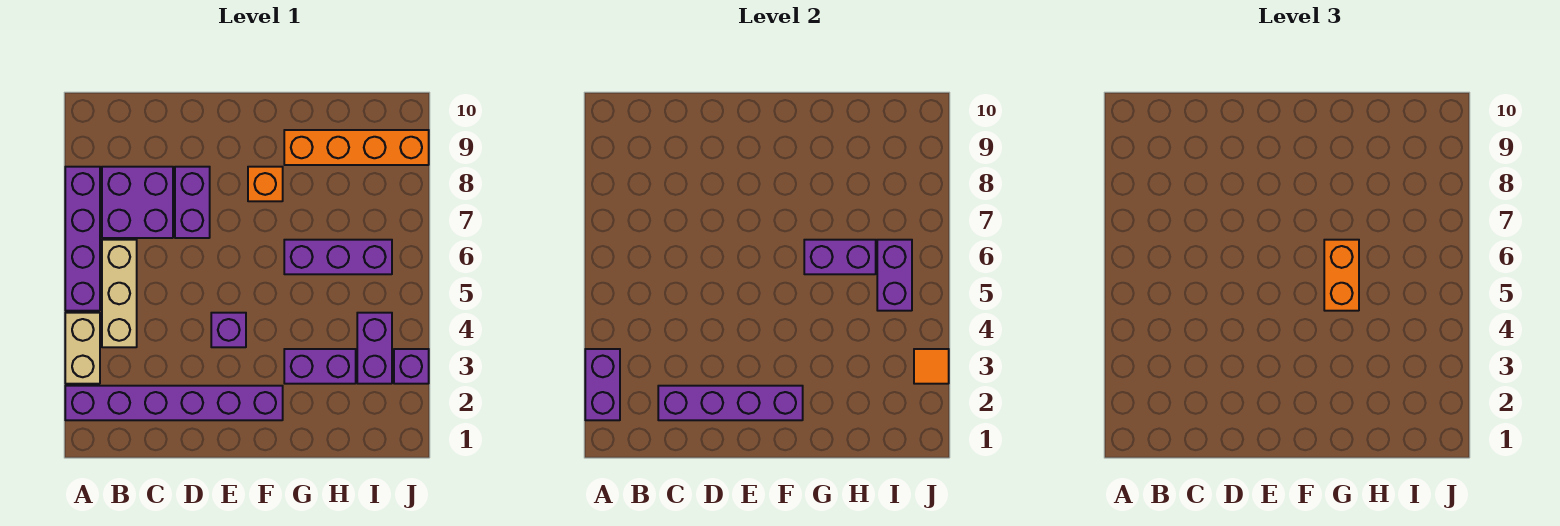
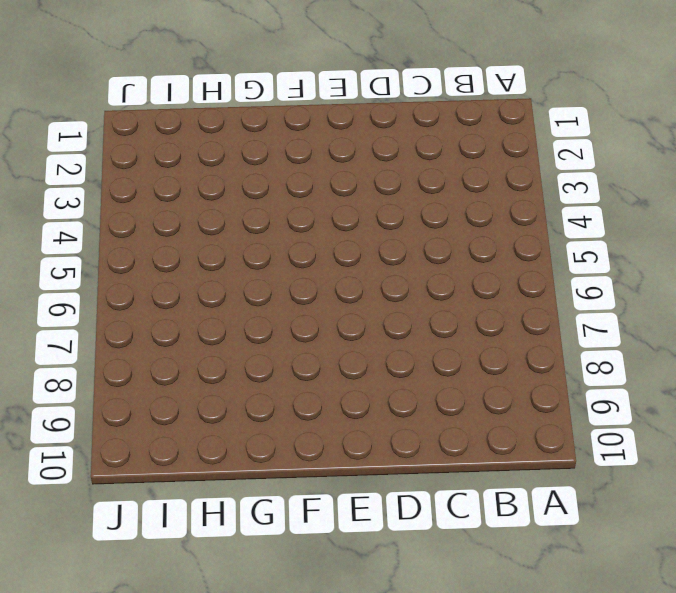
none -> purple brick A2:F2 level 1
none -> tan brick A3:A4 level 1
none -> purple brick A5:A8 level 1

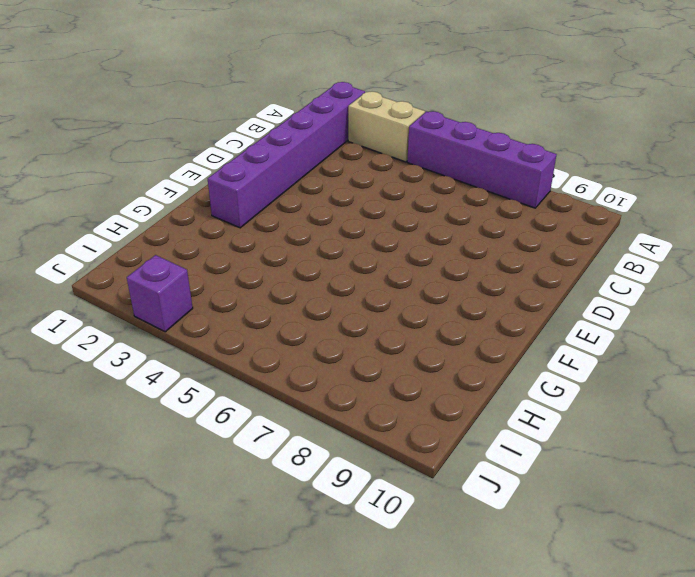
none -> tan brick B4:B6 level 1
none -> purple brick B7:C8 level 1
none -> purple brick D7:D8 level 1

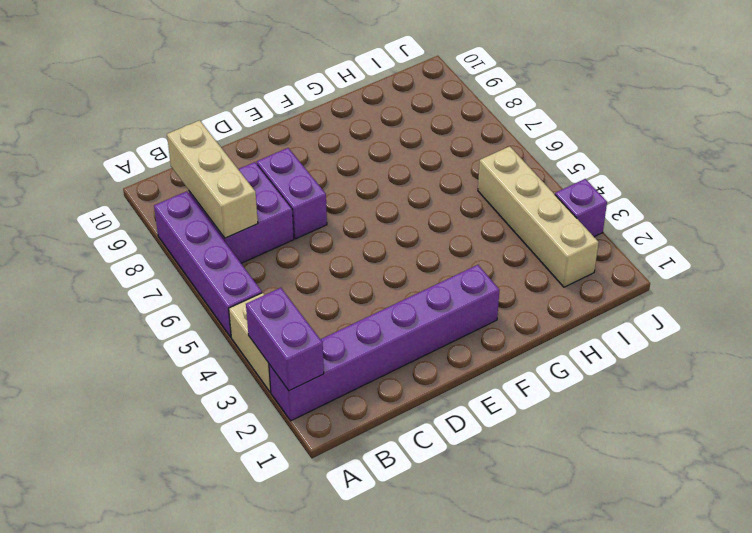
tan brick B7:B9 level 2 -> tan brick B4:B6 level 1
tan brick I2:I5 level 1 -> purple brick I3:I4 level 1
none -> purple brick E4 level 1
none -> orange brick F8 level 1
none -> purple brick G3:H3 level 1

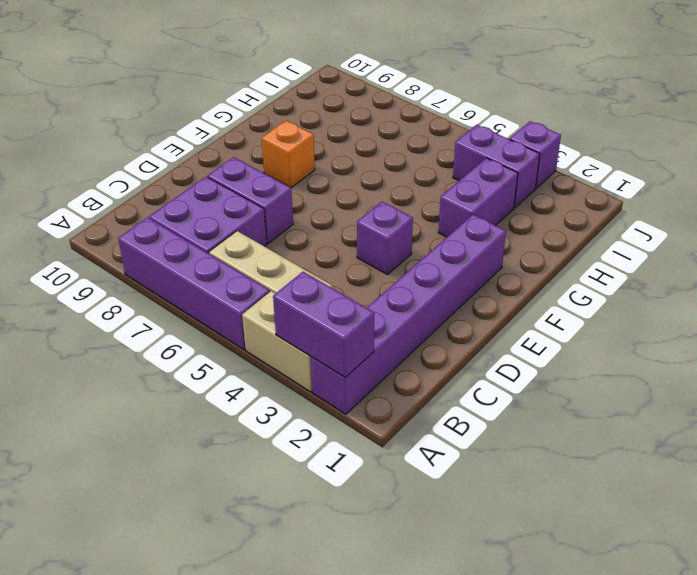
none -> purple brick G6:I6 level 1
none -> orange brick G9:J9 level 1
none -> purple brick C2:F2 level 2

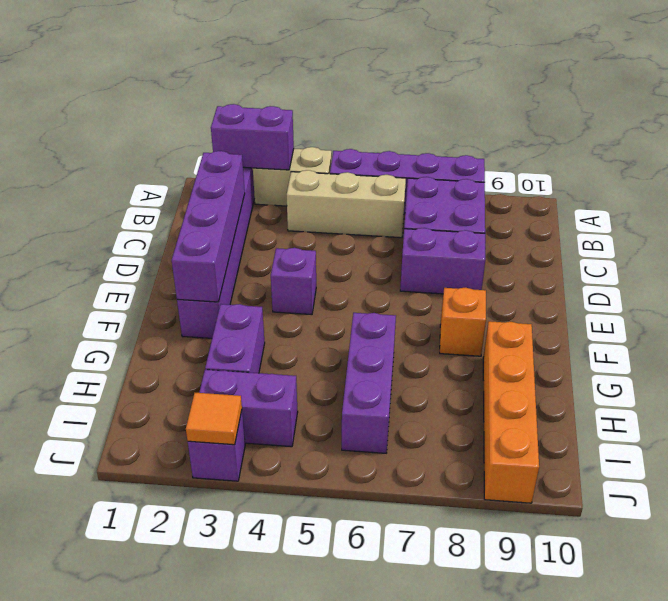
none -> purple brick G6:H6 level 2
none -> purple brick I5:I6 level 2
none -> orange brick G5:G6 level 3

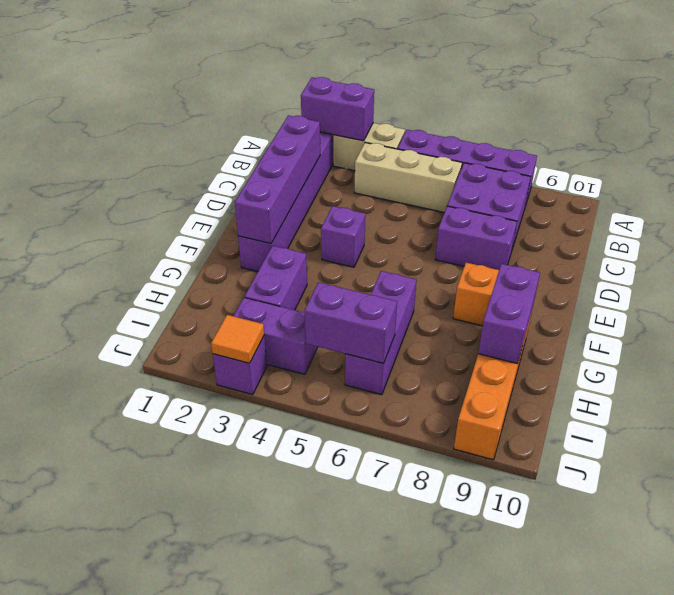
purple brick G9:H9 level 2 -> purple brick G6:H6 level 2
none -> orange brick G5:G6 level 3

